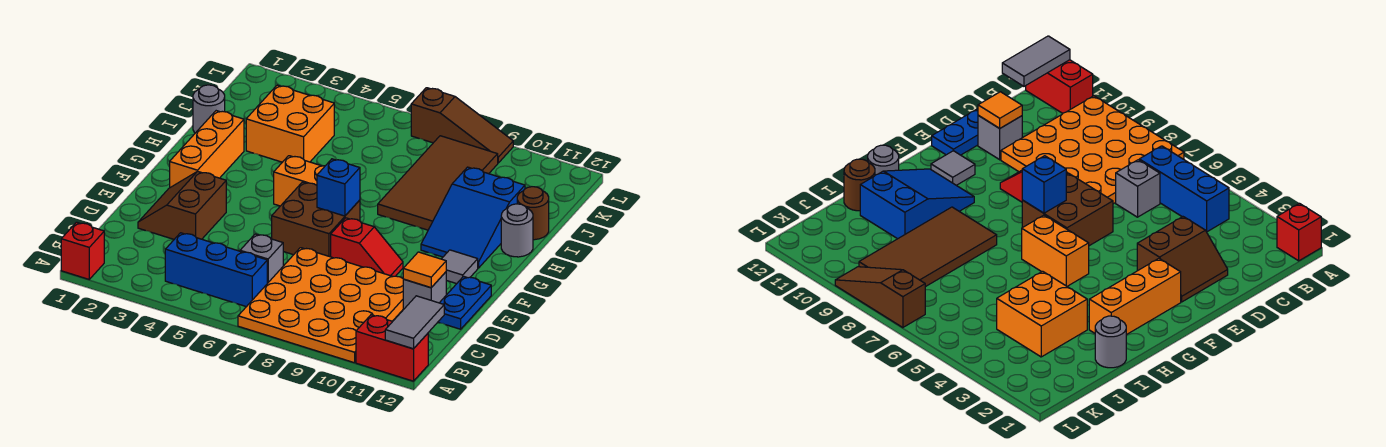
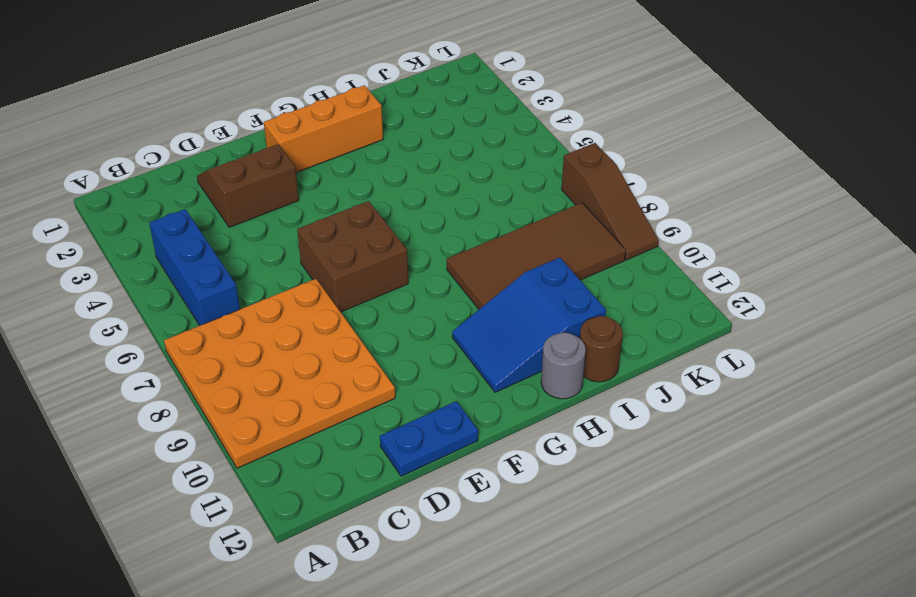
none -> red brick A1 level 1
none -> red brick A11:A12 level 1
none -> grey brick C6 level 1

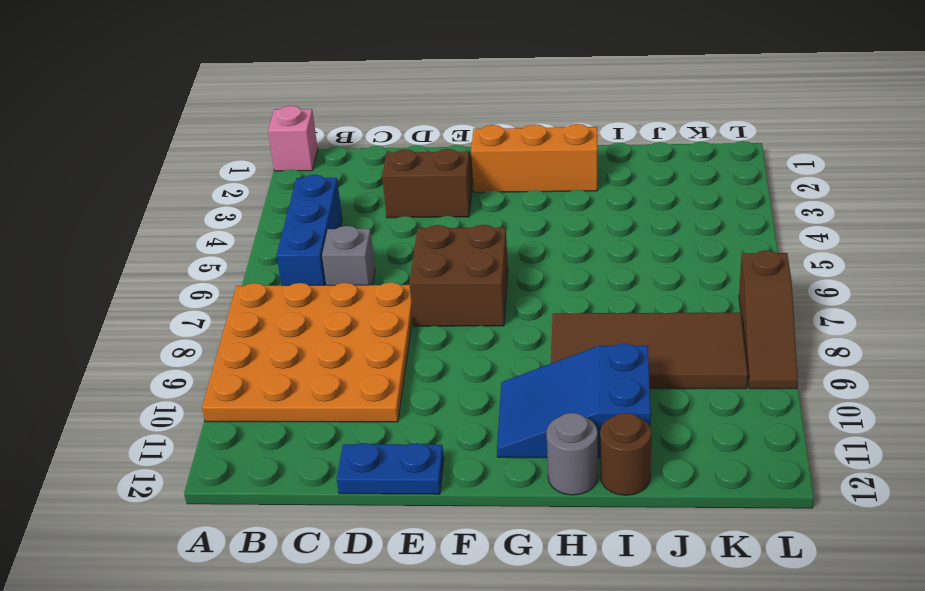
pink brick A1 level 1 -> red brick A1 level 1
none -> red brick A11:A12 level 1
none -> grey brick D11 level 1
none -> red slope E8:E9 level 1 top 8

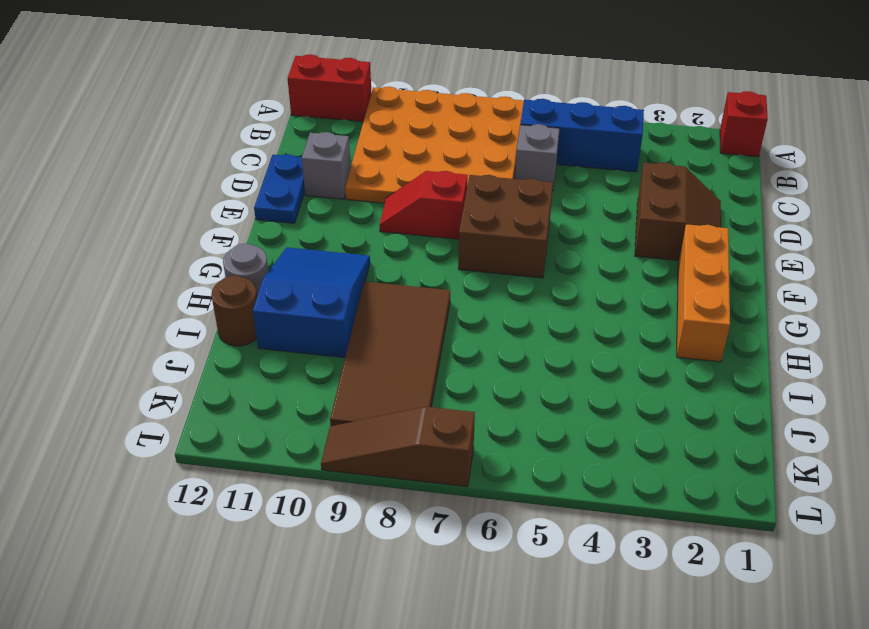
none -> grey tile F11 level 1
none -> orange brick G5:G6 level 1
none -> grey round brick I1 level 1

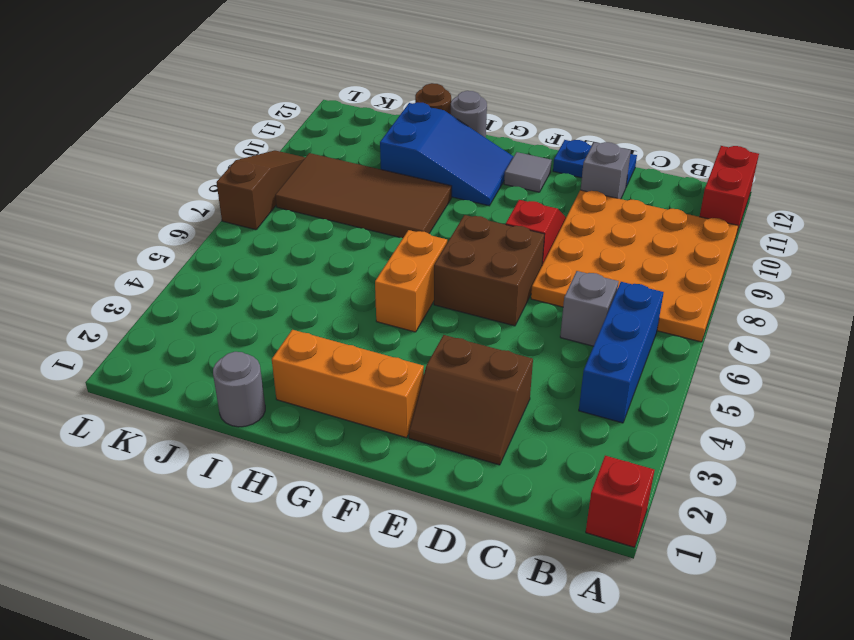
none -> orange brick I3:J4 level 1
none -> grey tile A12:B12 level 2
none -> orange tile D11 level 2

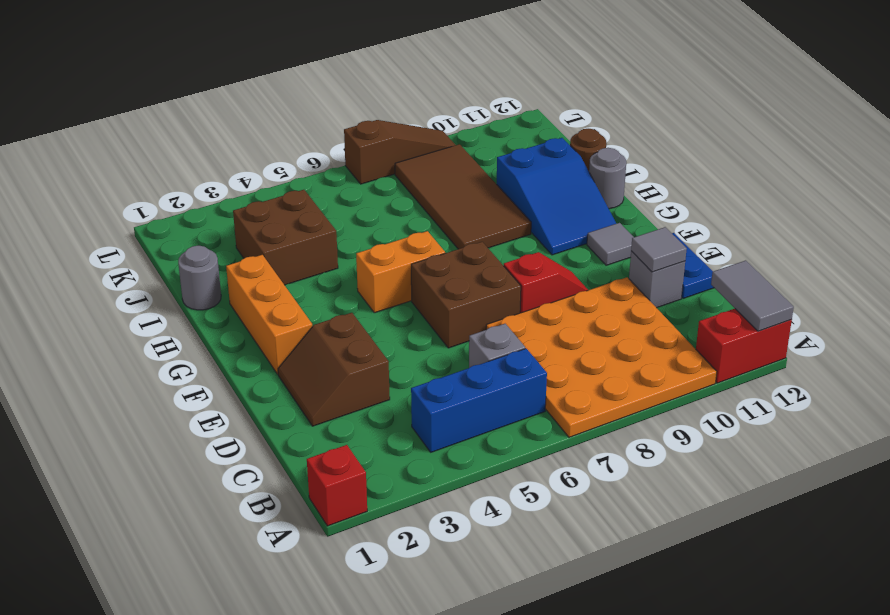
grey tile D11 level 2 -> orange tile D11 level 2
brown brick I3:J4 level 1 -> orange brick I3:J4 level 1
none -> blue brick F7 level 2

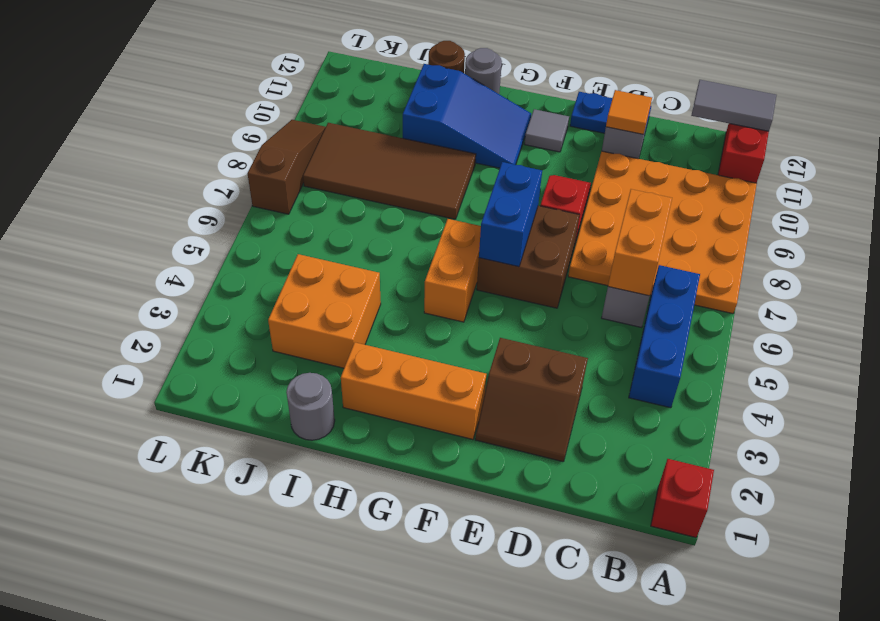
orange brick C6:C7 level 2 -> none
blue brick F6:F7 level 2 -> blue brick F7 level 2

